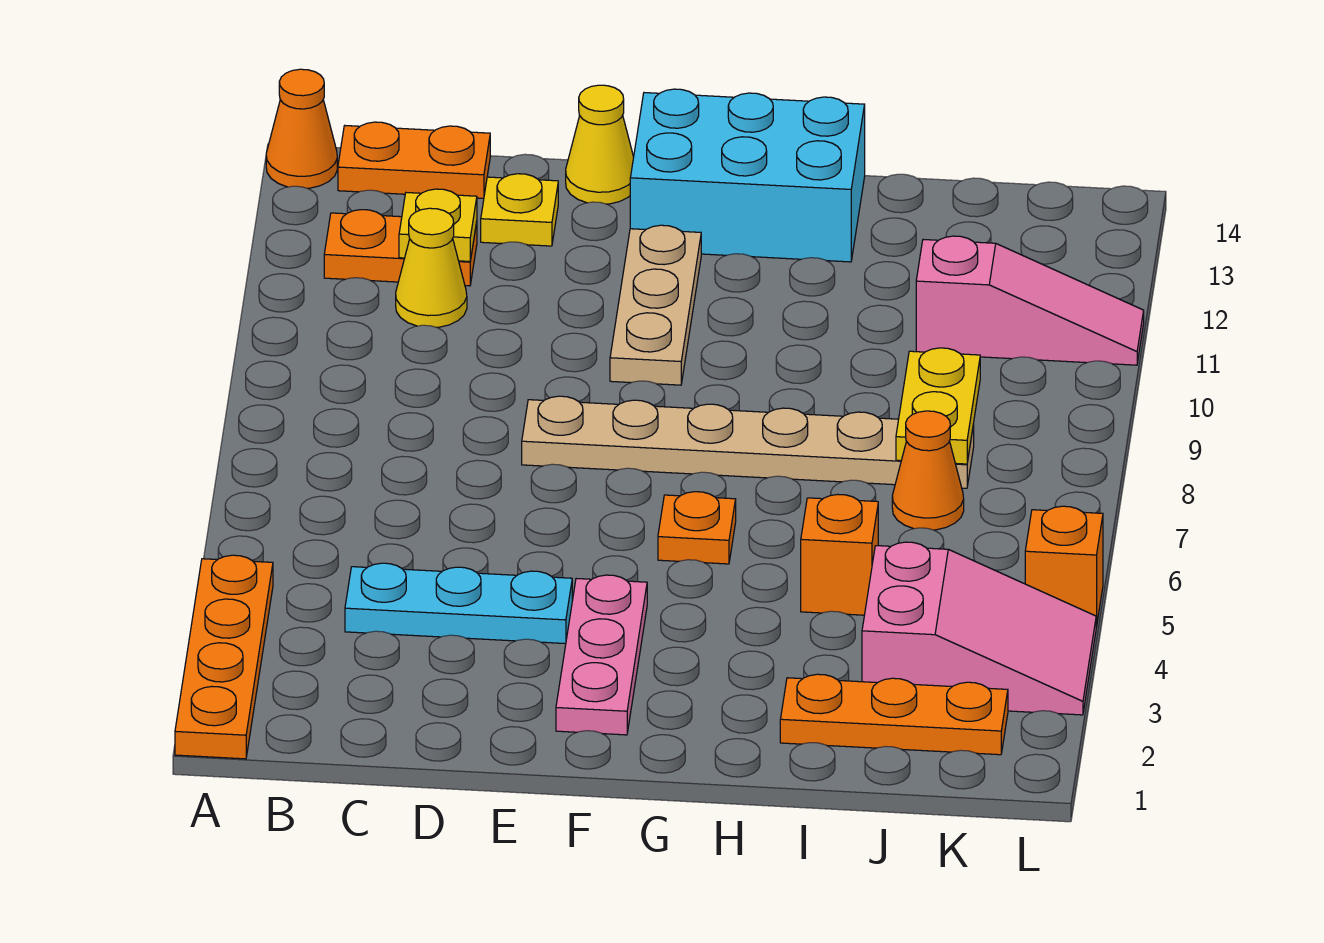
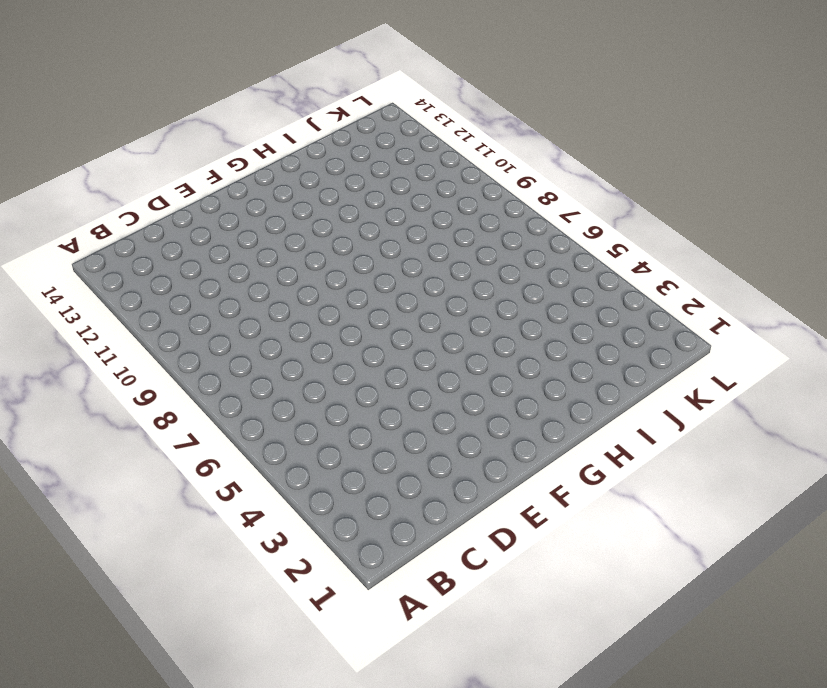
none -> orange plate A1:A4 level 1
none -> orange cone A14 level 1
none -> orange plate B12:C12 level 1

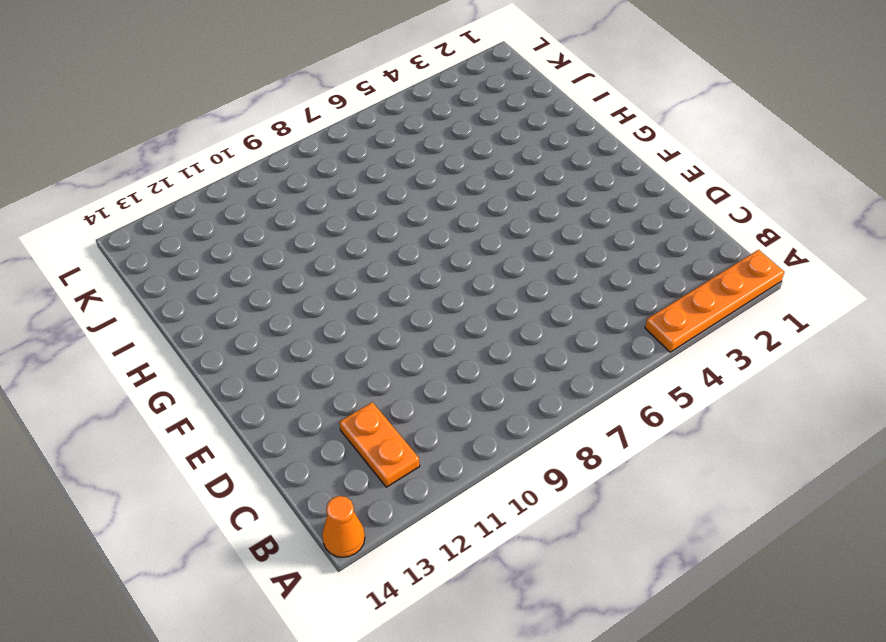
none -> orange plate B14:C14 level 1
none -> cyan plate C4:E4 level 1
none -> yellow cone C11 level 1

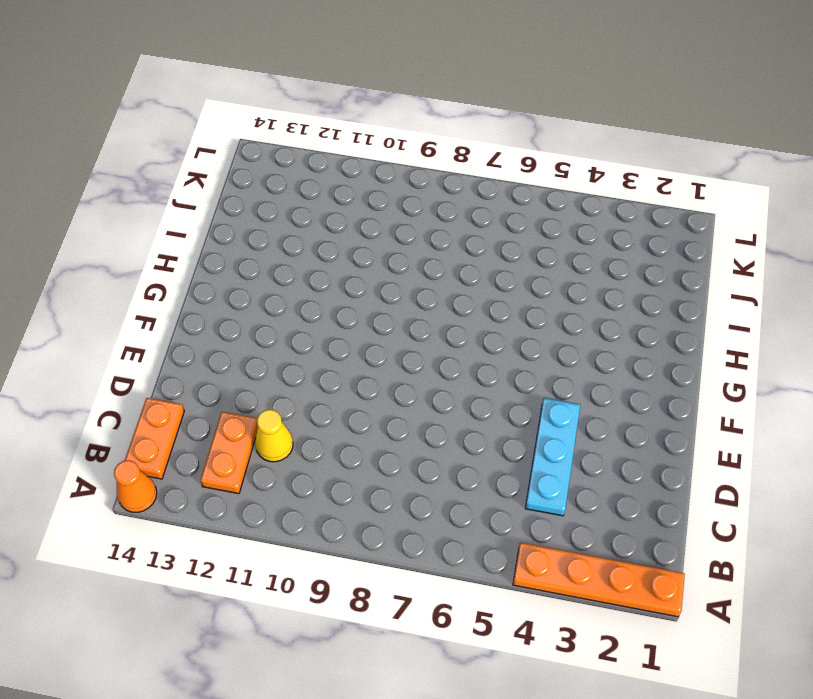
none -> yellow plate D13 level 1
none -> tan plate E8:J8 level 1
none -> yellow cone E14 level 1

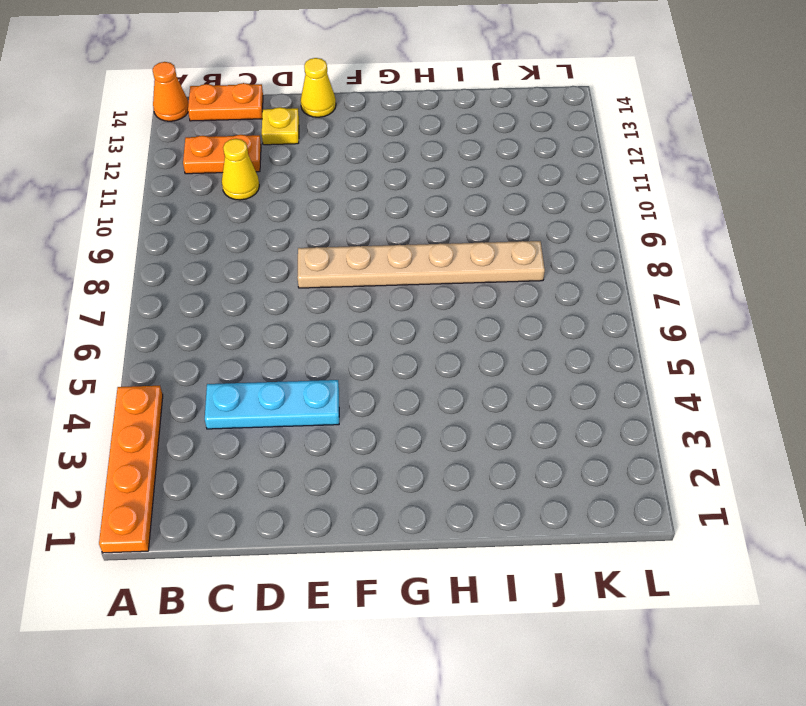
none -> pink plate F2:F4 level 1
none -> tan plate F10:F12 level 1
none -> cyan brick F13:H14 level 1

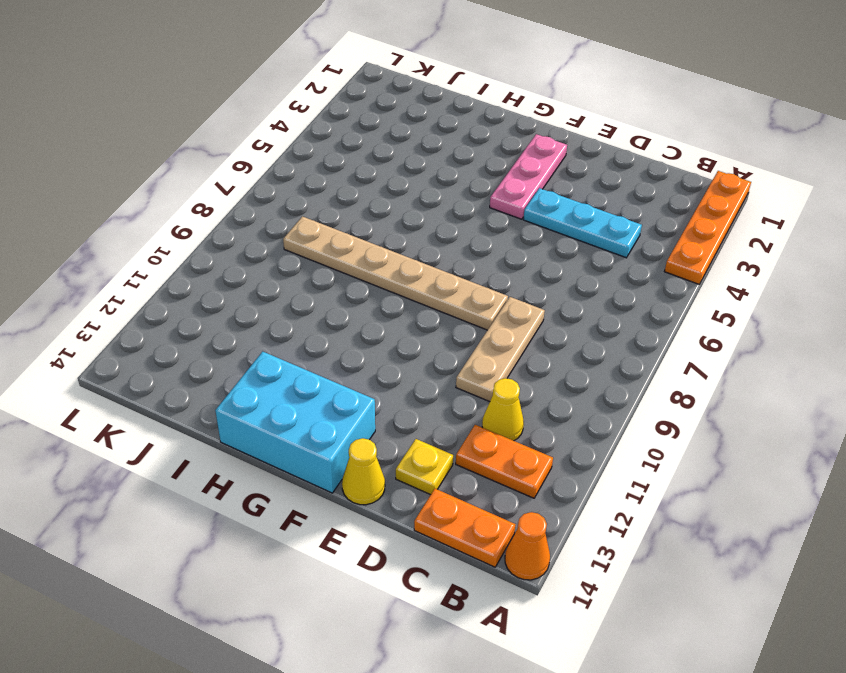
tan plate D8:D10 level 1 -> tan plate F10:F12 level 1
none -> orange plate G6 level 1
none -> orange plate I2:K2 level 1
none -> orange brick I5 level 1

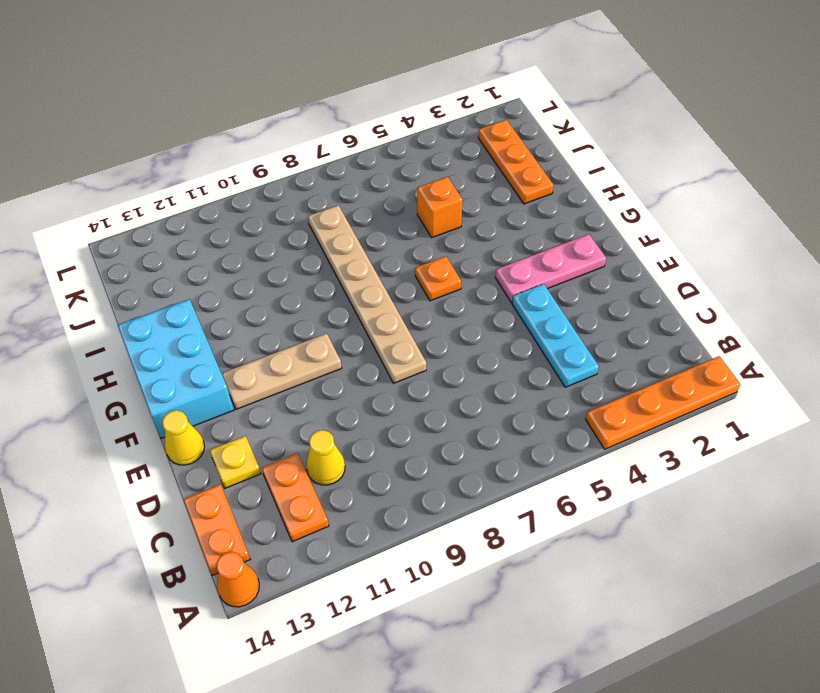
none -> pink slope J3:L4 level 1 top J
none -> orange cone J7 level 1
none -> pink slope J11:L11 level 1 top J

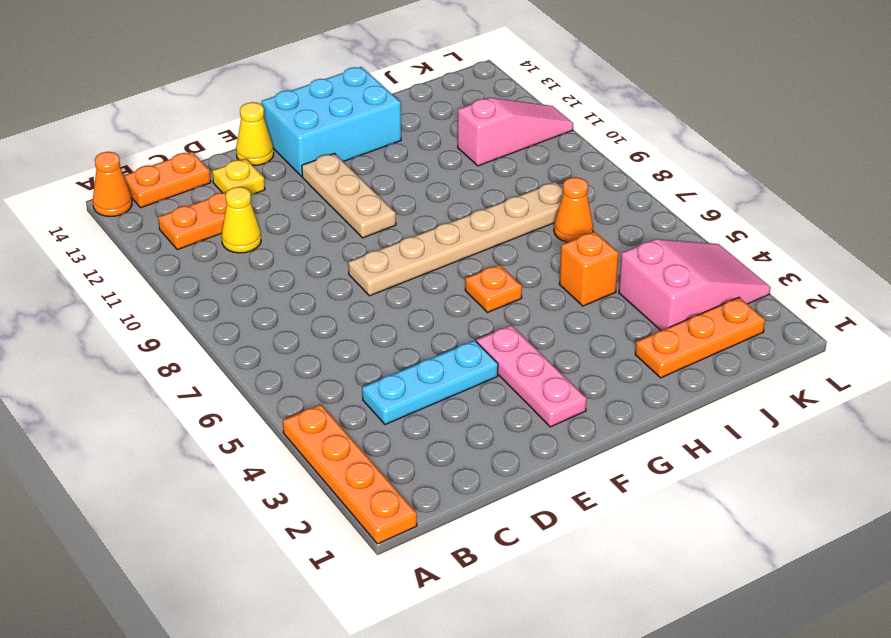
none -> orange brick L5 level 1
none -> yellow plate C12 level 2
none -> yellow plate J8:J9 level 2

